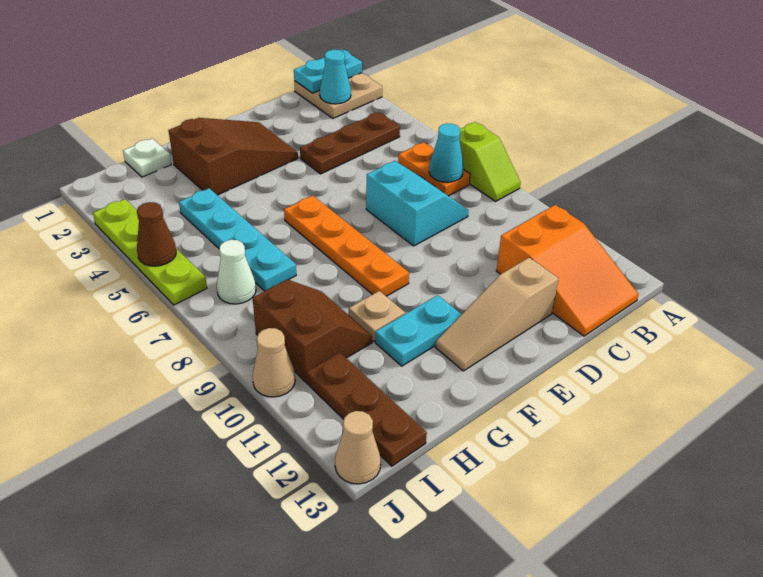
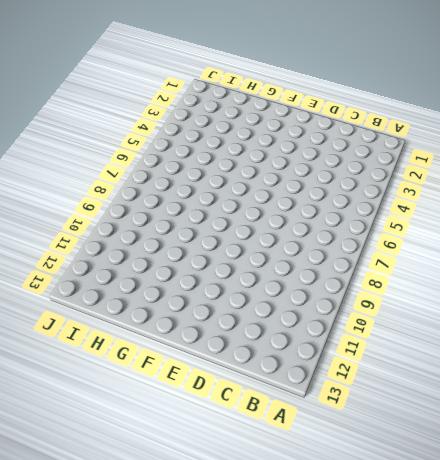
none -> tan plate A1:B2 level 1
none -> lime slope A7:A8 level 1 top 7
none -> brown plate B4:D4 level 1

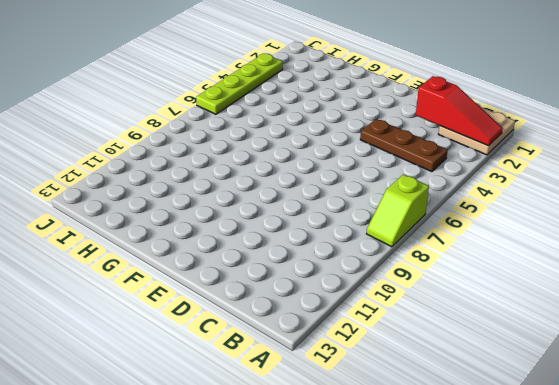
red slope A2:C2 level 2 top C -> cyan cone B2 level 2
none -> orange plate B6:B7 level 1
none -> orange slope B11:C13 level 1 top 11
none -> cyan slope C7:D8 level 1 top D

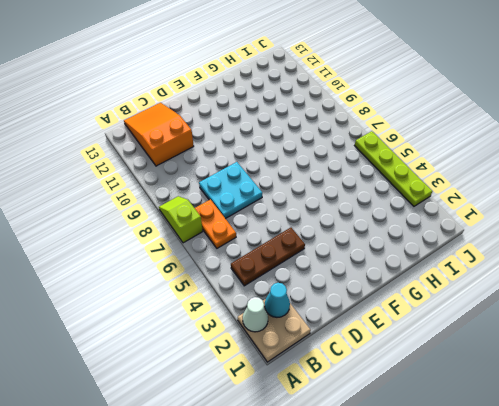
white cone A2 level 2 -> white cone I7 level 1
cyan plate C7:D8 level 1 -> cyan slope C7:D8 level 1 top D
none -> tan slope D12:F12 level 1 top D
none -> brown slope E2:G3 level 1 top G
none -> orange plate F6:F9 level 1

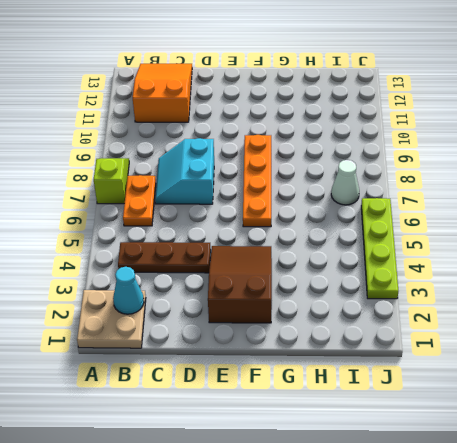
brown slope E2:F4 level 1 top 2 -> brown slope E2:G3 level 1 top G
none -> tan slope D12:F12 level 1 top D
none -> cyan plate F11:G11 level 1
none -> tan plate G10 level 1

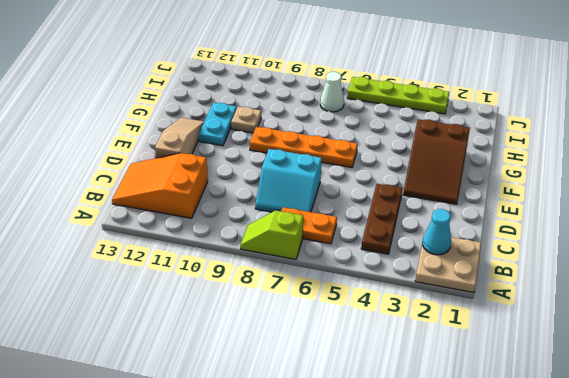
none -> white plate H1 level 1
none -> cyan plate H4:H7 level 1
none -> brown slope H9:I10 level 1 top I

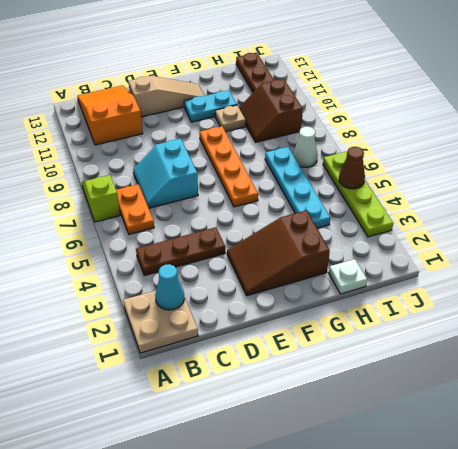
none -> tan cone J10 level 1
none -> tan cone J13 level 1
none -> cyan plate A1:B1 level 2

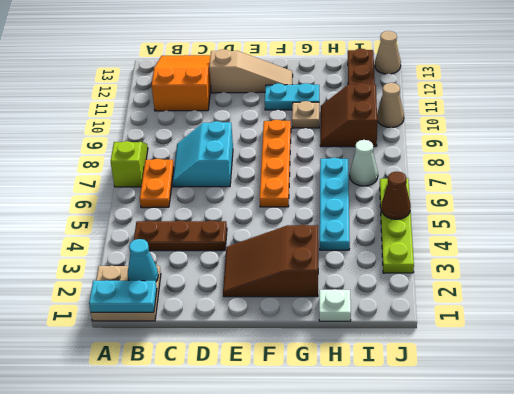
none -> cyan cone B7 level 2

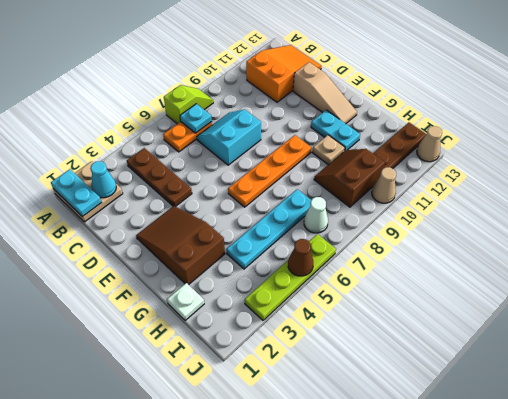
cyan plate B7 level 2 -> cyan cone B7 level 2

